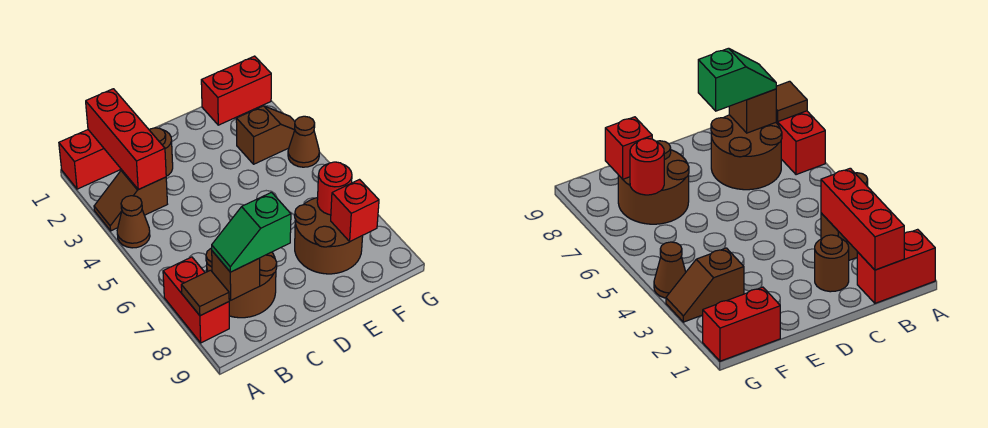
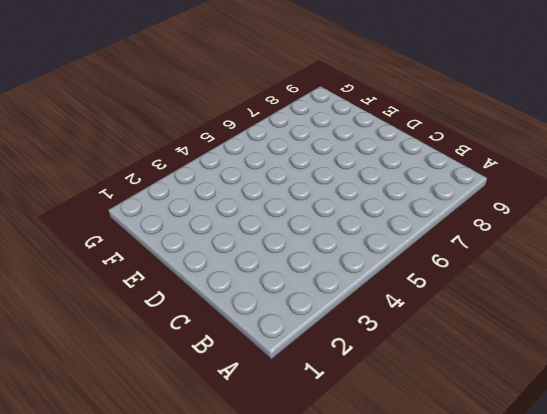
none -> red brick A1:B1 level 1
none -> brown slope A3:B3 level 1 top B
none -> brown cone A4 level 1

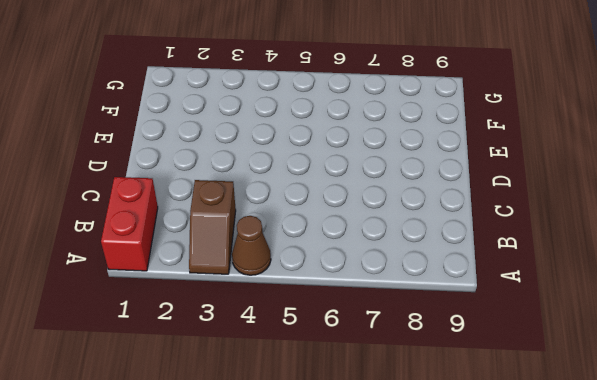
none -> red brick A7:A8 level 1
none -> brown round brick B7:C8 level 1
none -> brown round brick C2 level 1

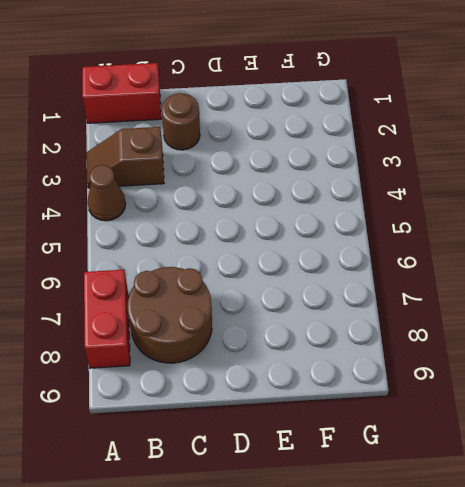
none -> brown round brick E7:F8 level 1
none -> red brick F1:G1 level 1
none -> brown slope F3:G3 level 1 top F

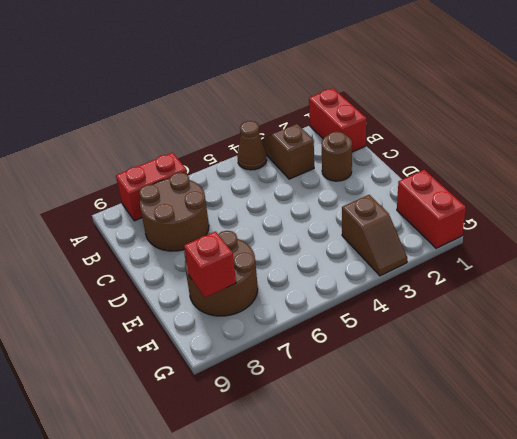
none -> brown cone G4 level 1
none -> brown tile A8 level 2
none -> red brick B1:B3 level 2

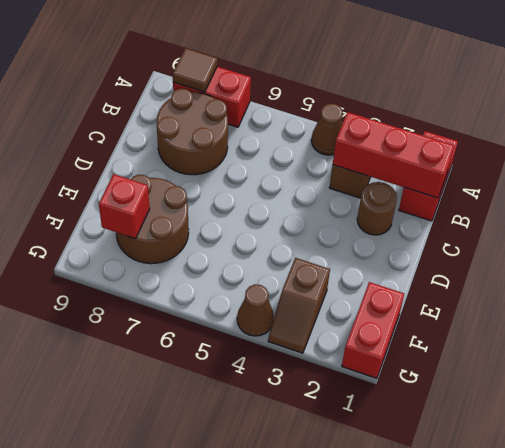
none -> brown brick B8 level 2
none -> red round brick F7 level 2
none -> green slope B8:C8 level 3 top C

